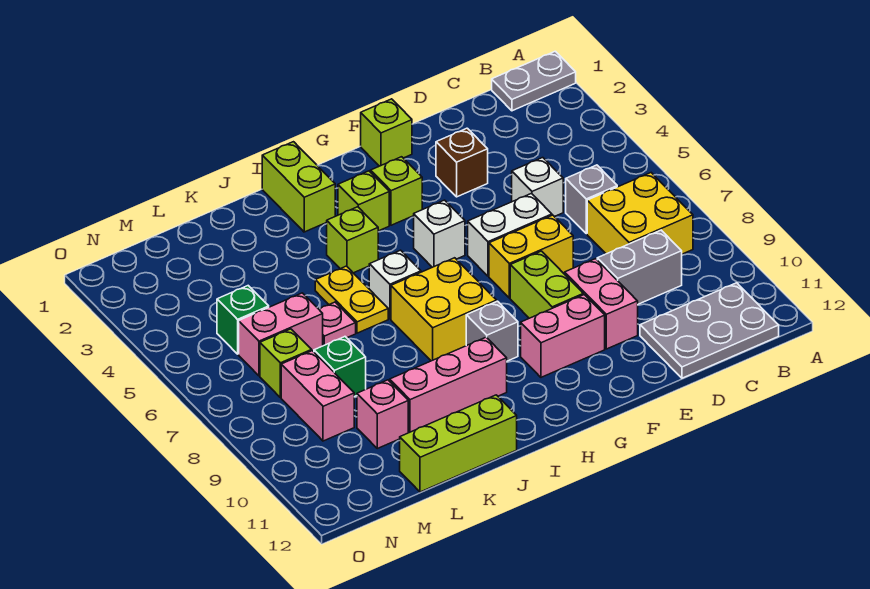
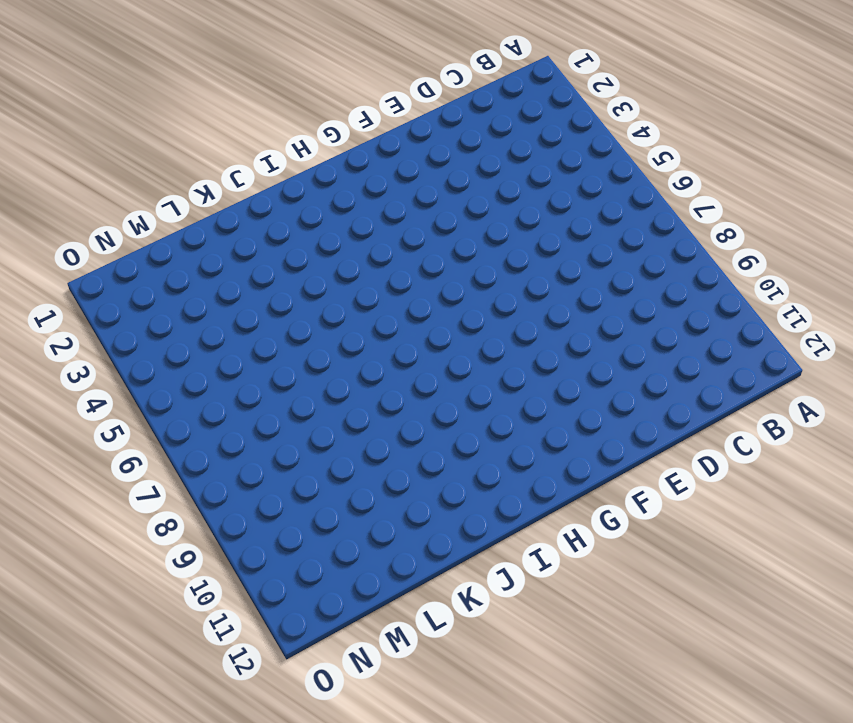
none -> grey plate A1:B1 level 1
none -> yellow brick B7:C8 level 1
none -> grey plate B11:D12 level 1
none -> grey brick C6 level 1

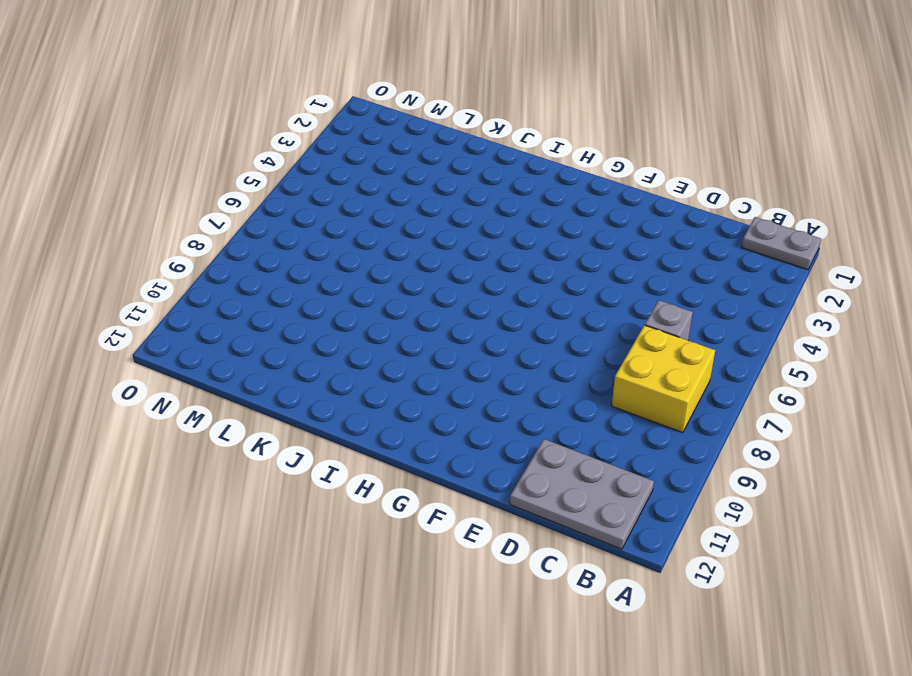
none -> grey brick C9:D9 level 1
none -> white brick D5 level 1
none -> brown brick E3 level 1
none -> white brick E6:F6 level 1

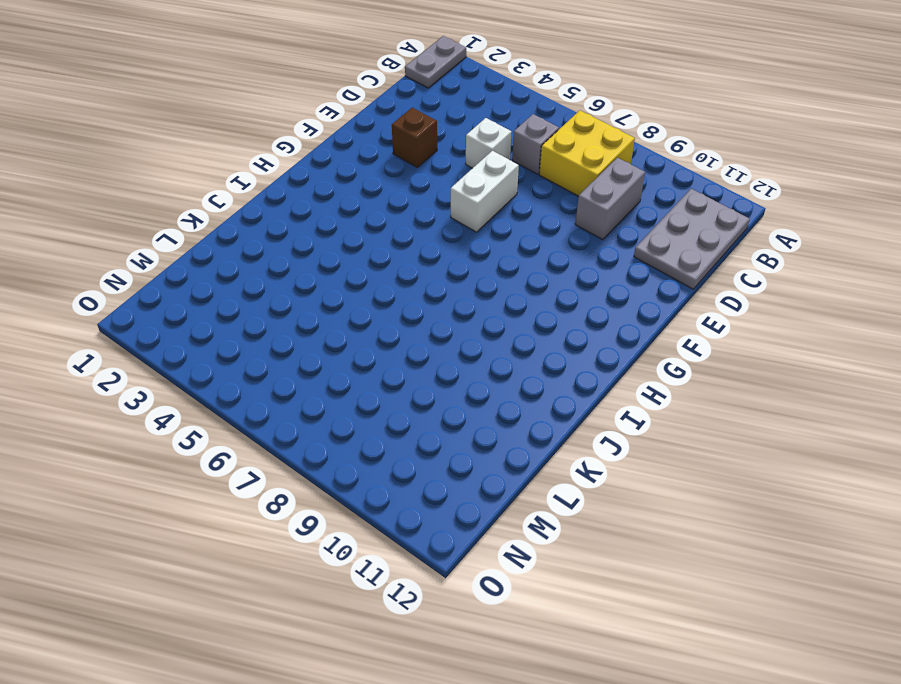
none -> yellow brick E7:F7 level 1
none -> pink brick E9:E10 level 1
none -> lime brick F1 level 1
none -> lime brick F8:F9 level 1

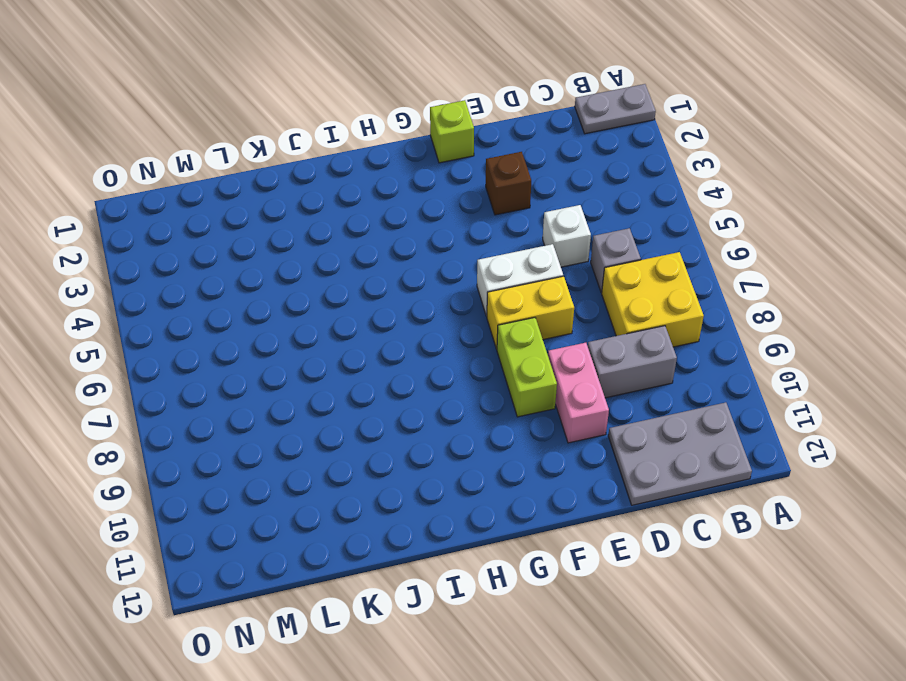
none -> pink brick F10:G10 level 1
none -> lime brick G3 level 1
none -> white brick G5 level 1
none -> lime brick H3 level 1

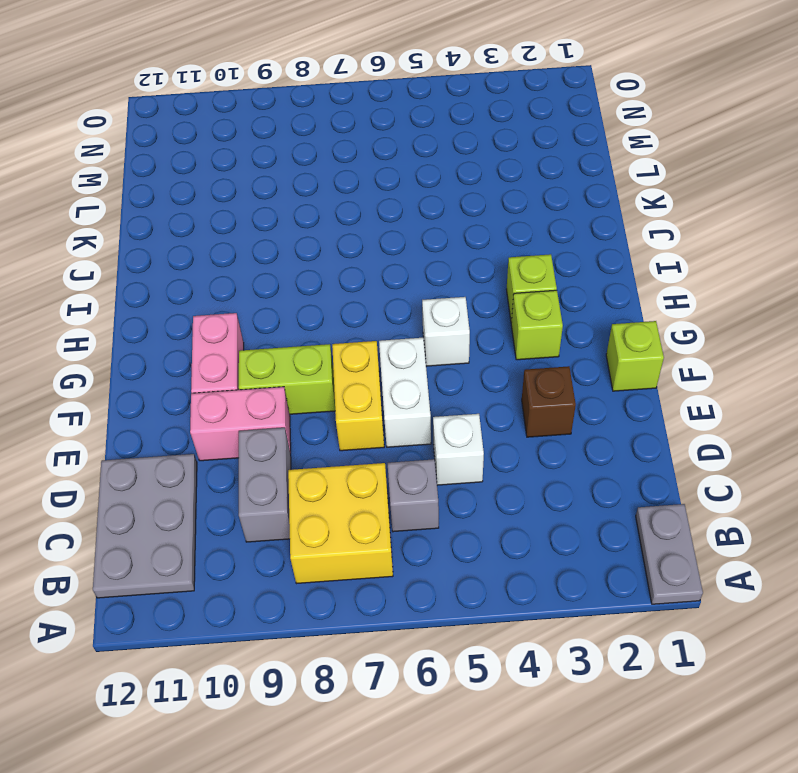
none -> yellow brick H7:I8 level 1
none -> grey brick H9 level 1
none -> lime brick I1:I2 level 1
none -> lime brick I4 level 1

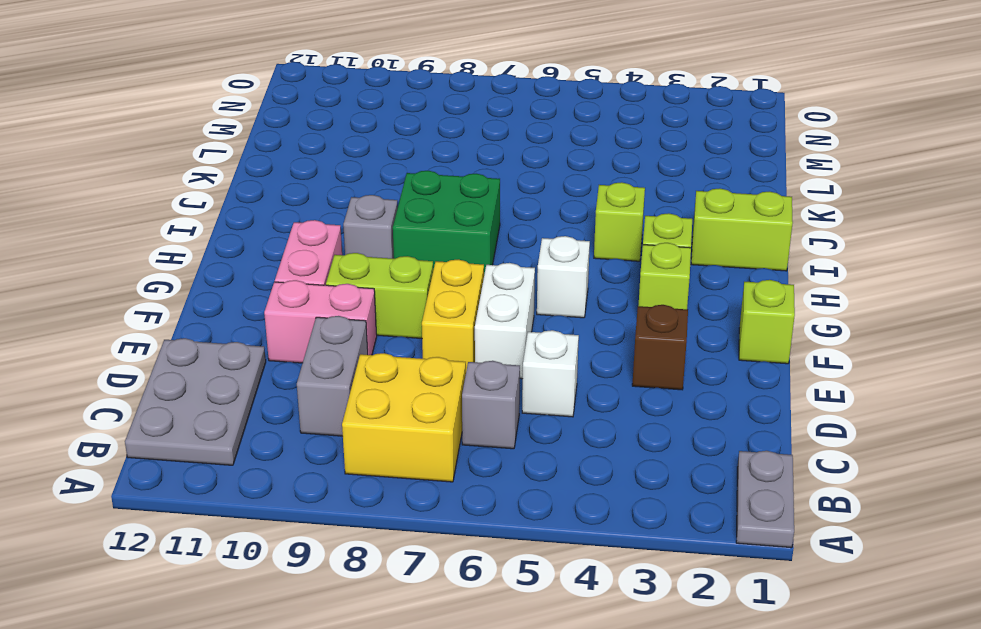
green brick H7:I8 level 1 -> yellow brick H7:I8 level 1
none -> white brick I6 level 1
none -> pink brick I10:K10 level 1
none -> yellow plate J5:J6 level 1
none -> lime brick J12:L12 level 1

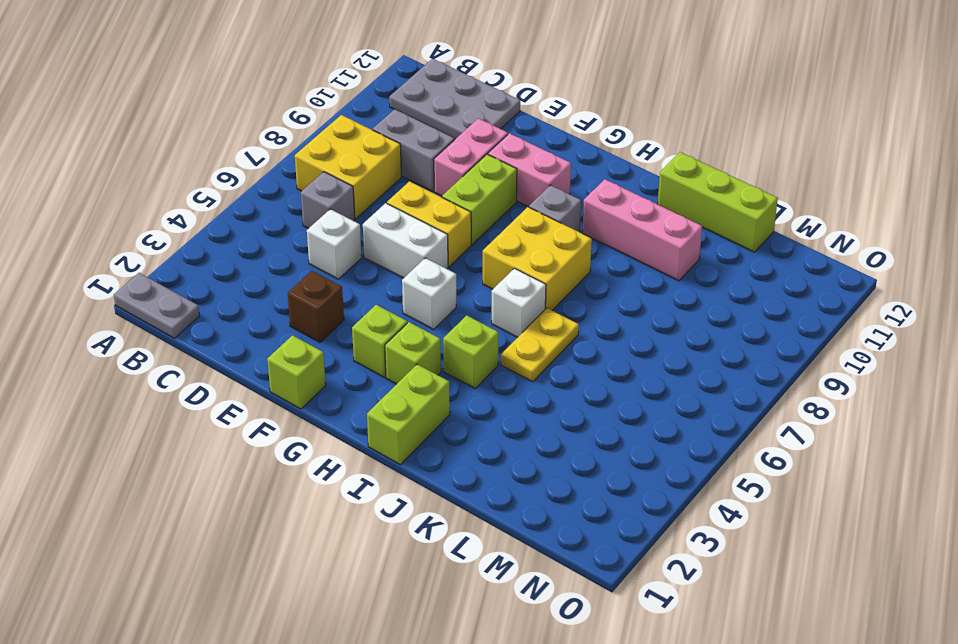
none -> pink plate K6 level 1
none -> pink brick L6:M6 level 1
none -> green brick L8 level 1
none -> pink brick L10 level 1

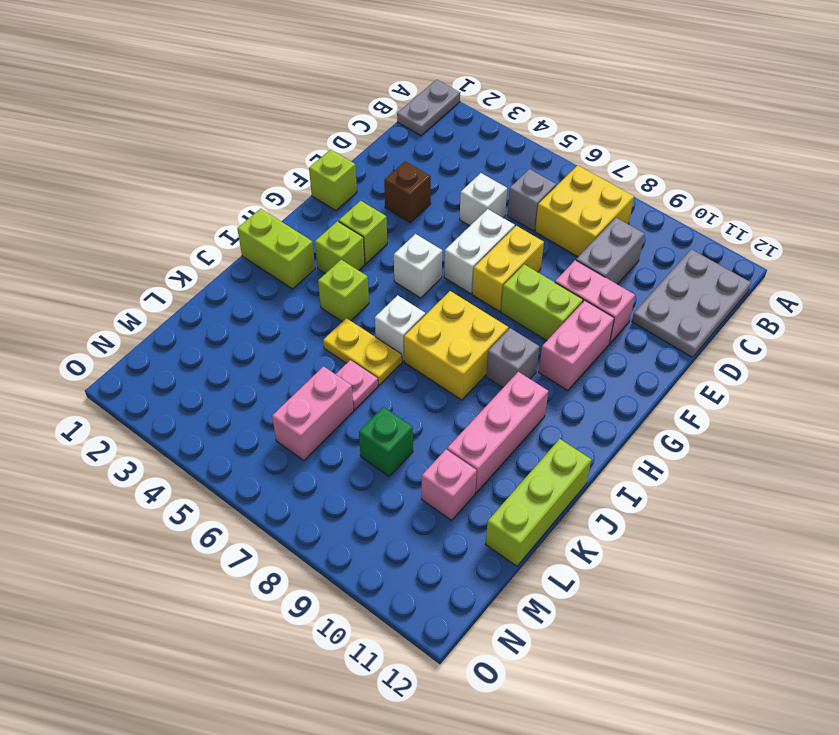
none -> green brick M5 level 1
none -> lime brick M7 level 1
none -> pink brick M8:M9 level 1

